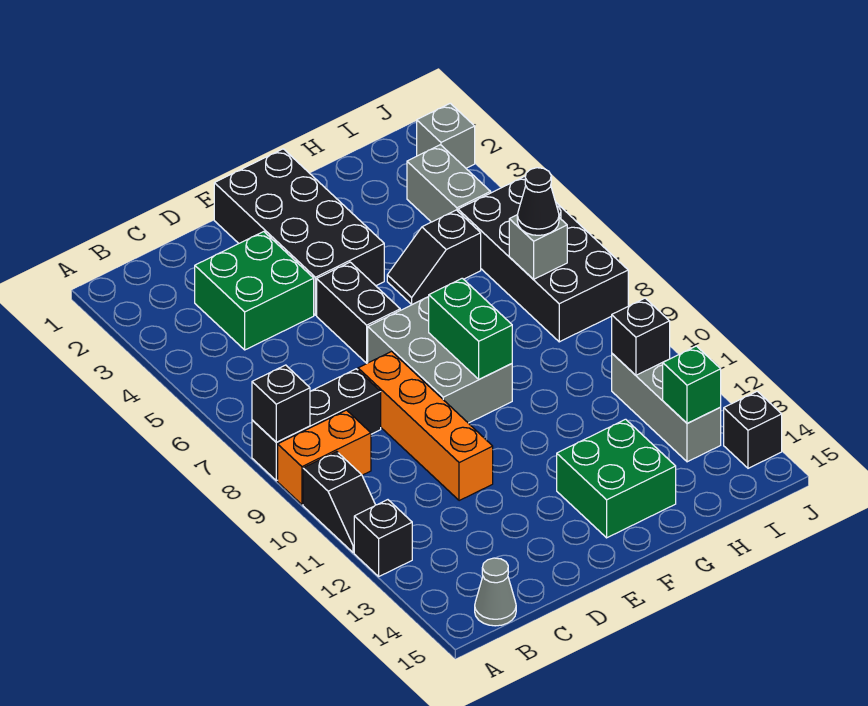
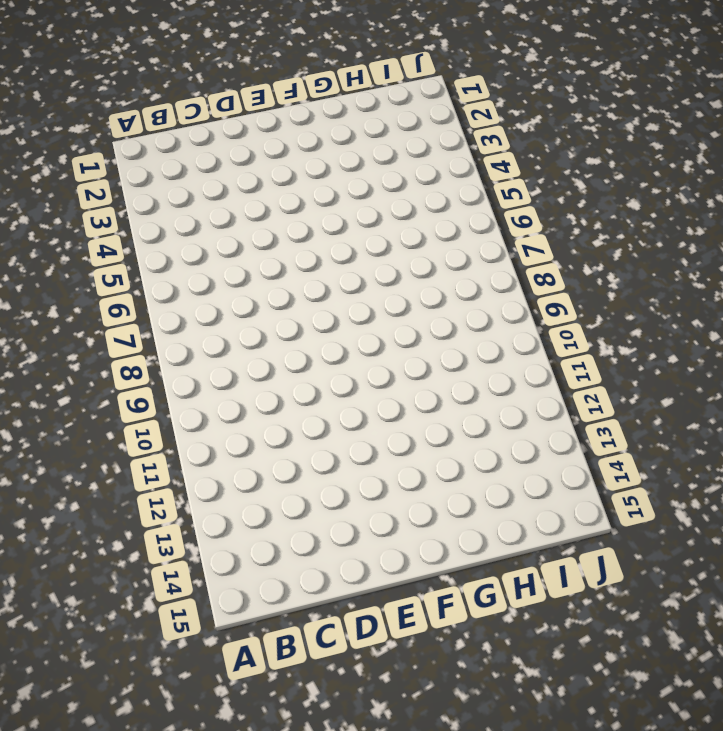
none -> black brick A8:C8 level 1
none -> orange brick A9:B9 level 1
none -> black slope A10:A11 level 1 top 10

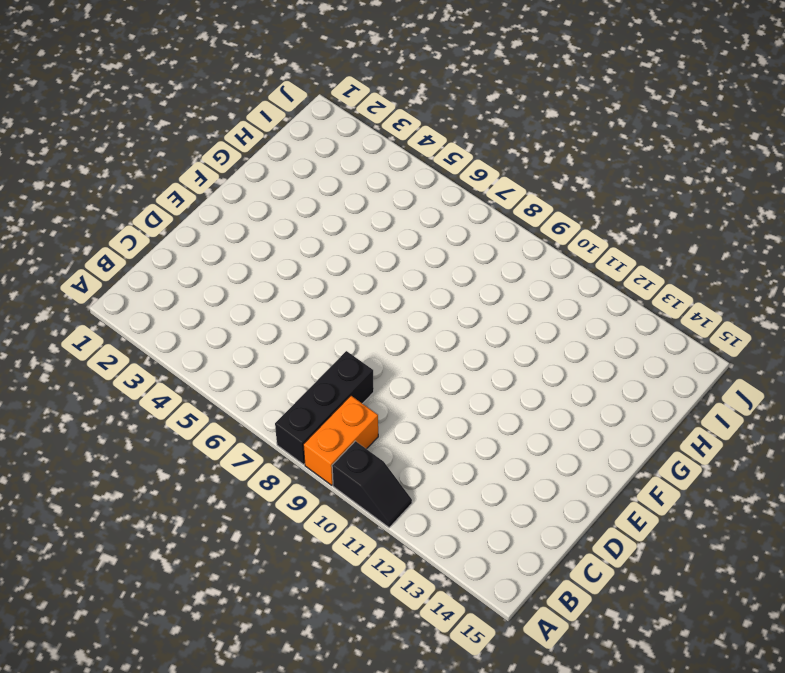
none -> black brick A12 level 1
none -> grey cone B15 level 1
none -> green brick C3:D4 level 1

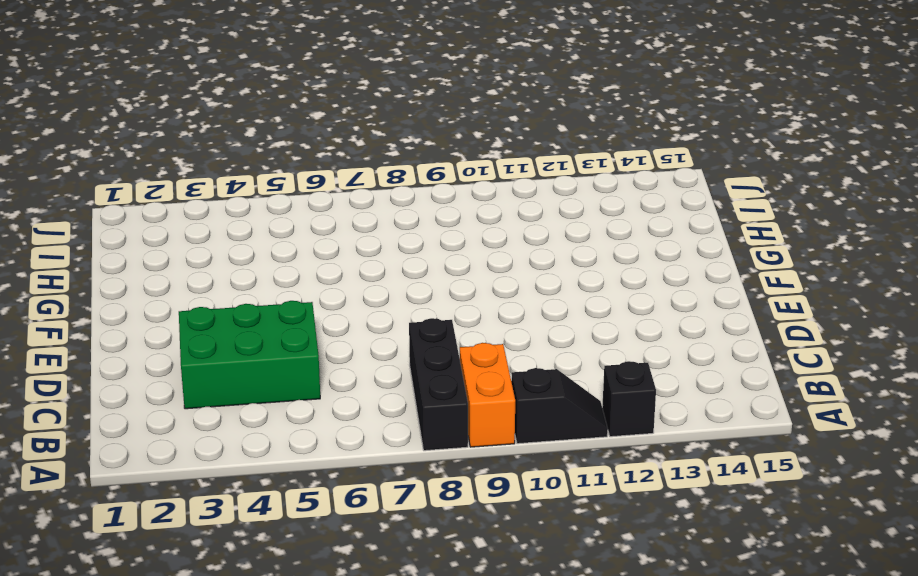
green brick C3:D5 level 1 -> green brick C3:D4 level 1
none -> grey cone B15 level 1
none -> orange brick D8:D11 level 1
none -> black brick E1:F4 level 1

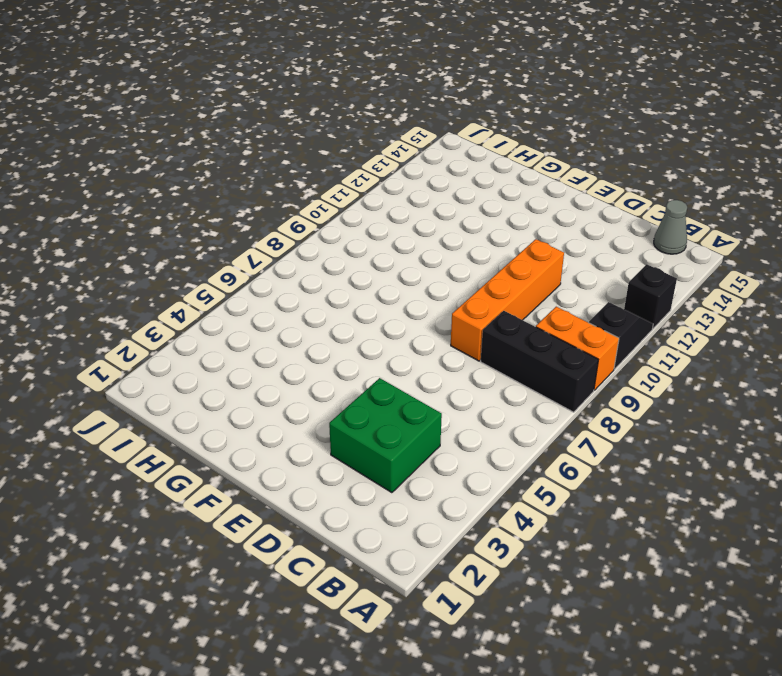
none -> black brick E1:F4 level 1
none -> black brick E5:E6 level 1
none -> grey brick E7:F9 level 1

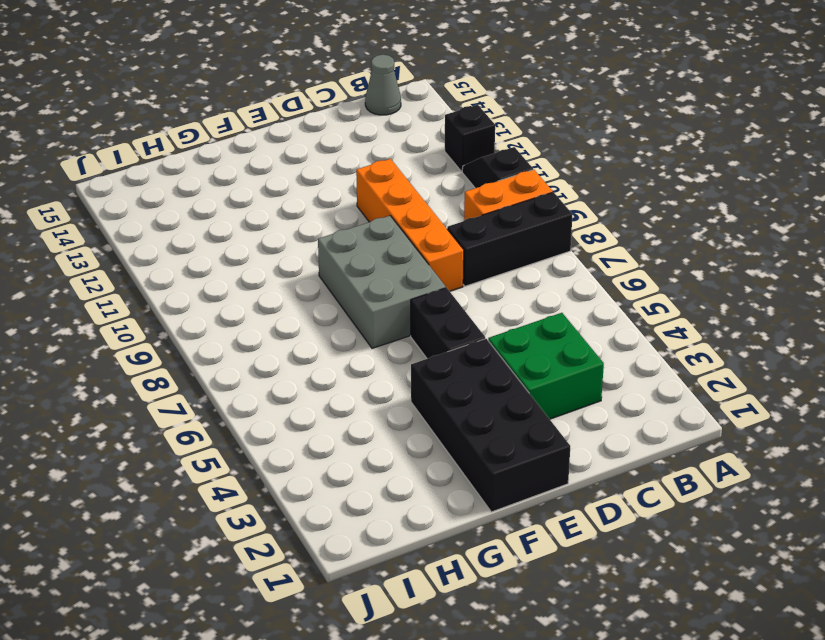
none -> green brick F13:G14 level 1
none -> black slope G5:H5 level 1 top H
none -> grey brick I3:I4 level 1

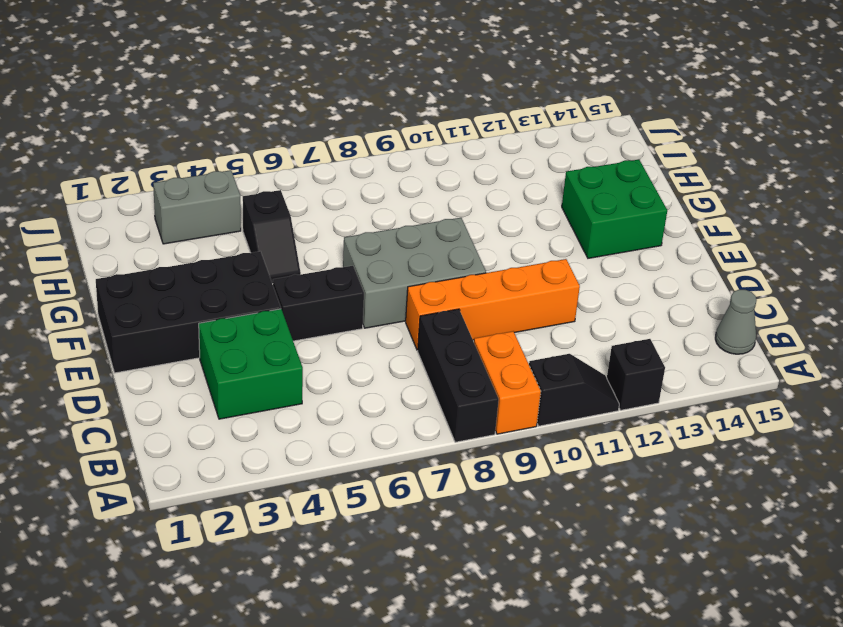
none -> black brick I5:J8 level 1
none -> grey brick I11:I13 level 1
none -> grey brick J2 level 1

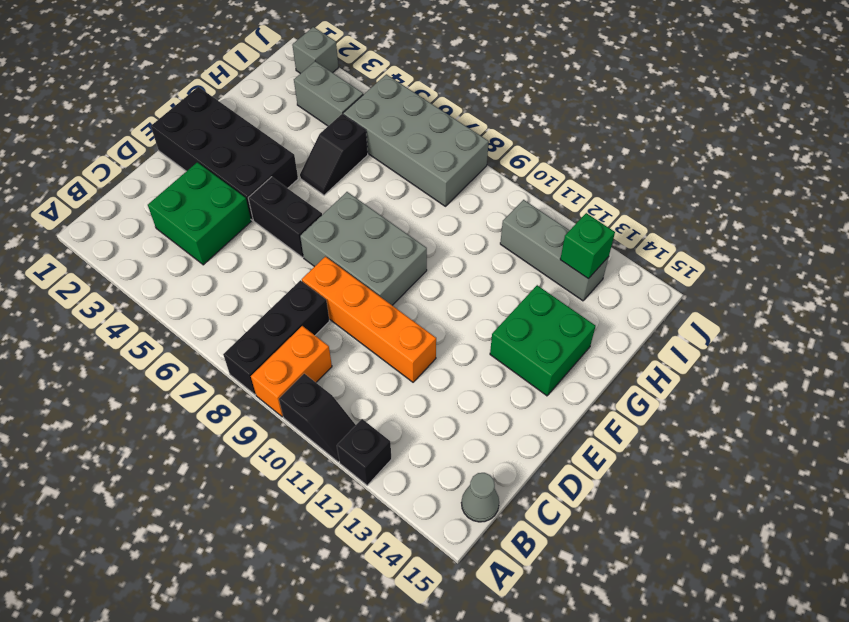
grey brick I5:J8 level 1 -> black brick I5:J8 level 1
none -> black brick J14 level 1
none -> black brick A8 level 2
none -> green brick F8:F9 level 2

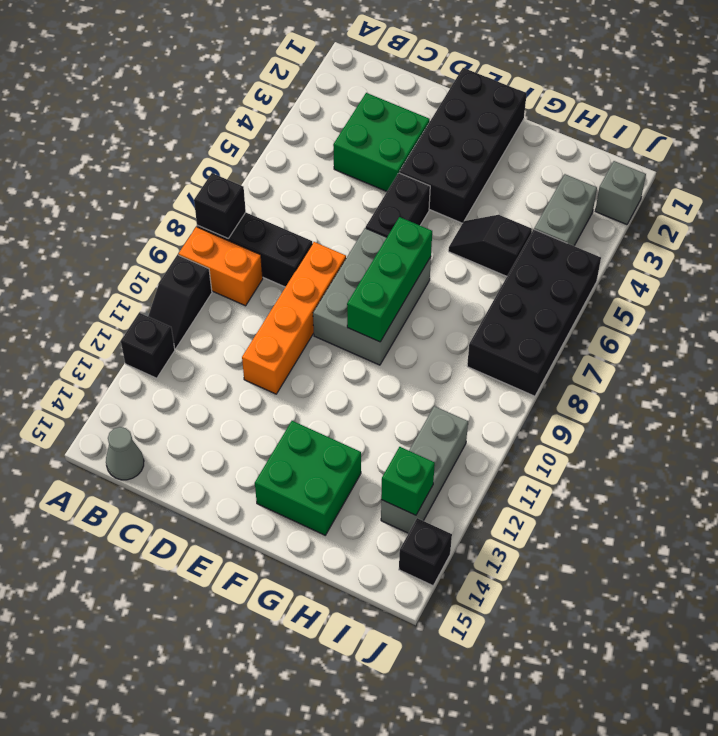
green brick F7:F9 level 2 -> green brick F8:F9 level 2
none -> grey brick I7 level 2
none -> black brick I11 level 2
none -> black cone I7 level 3

